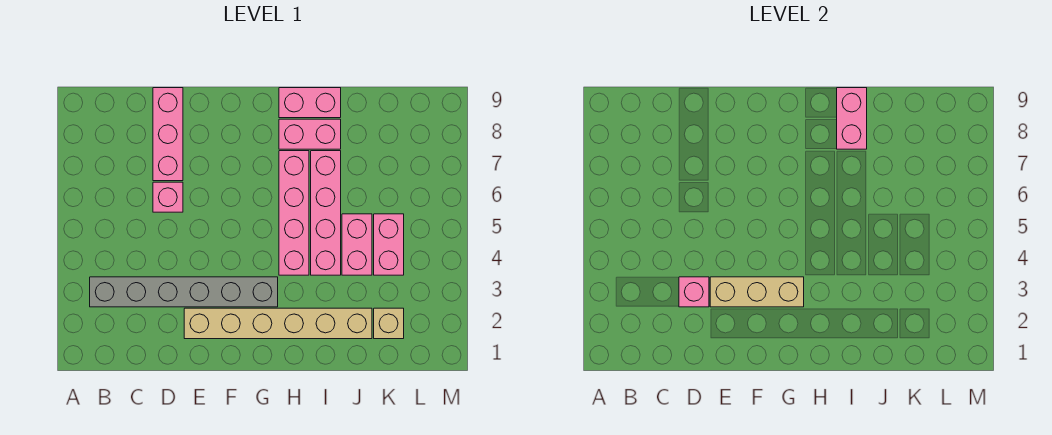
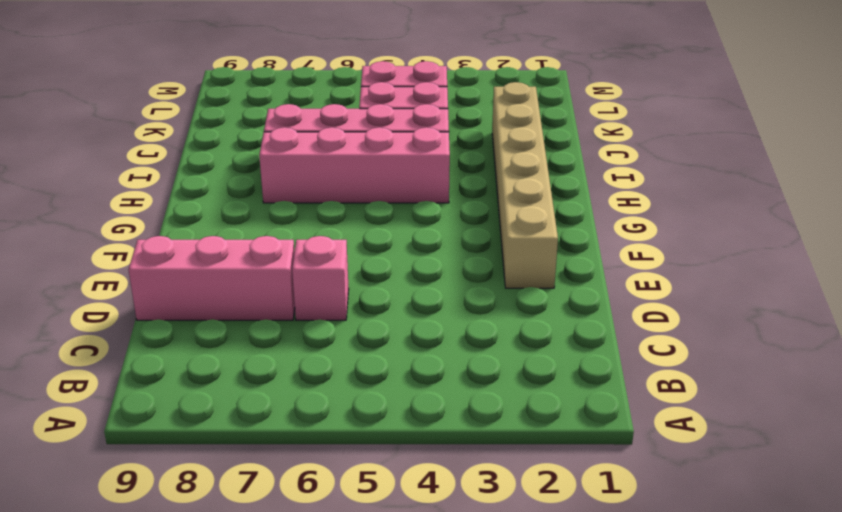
none -> grey brick B3:G3 level 1
none -> pink brick H8:I8 level 1
none -> pink brick H9:I9 level 1

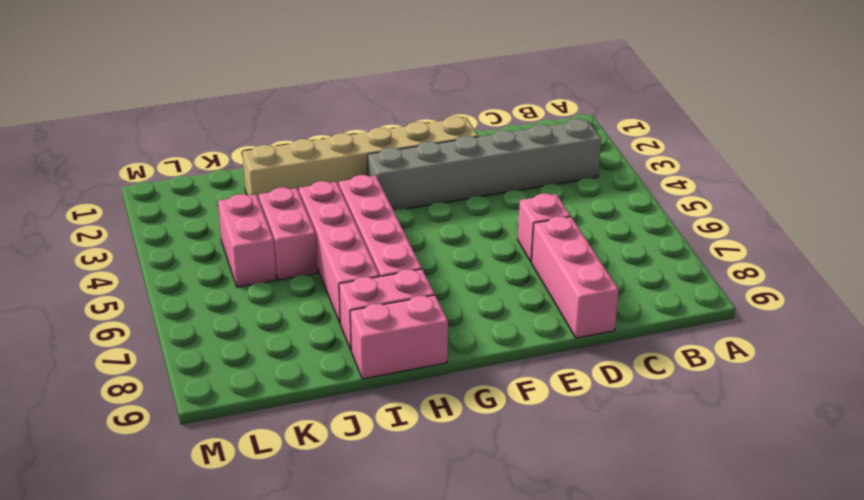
none -> tan brick K2 level 1
none -> pink brick D3 level 2
none -> tan brick E3:G3 level 2

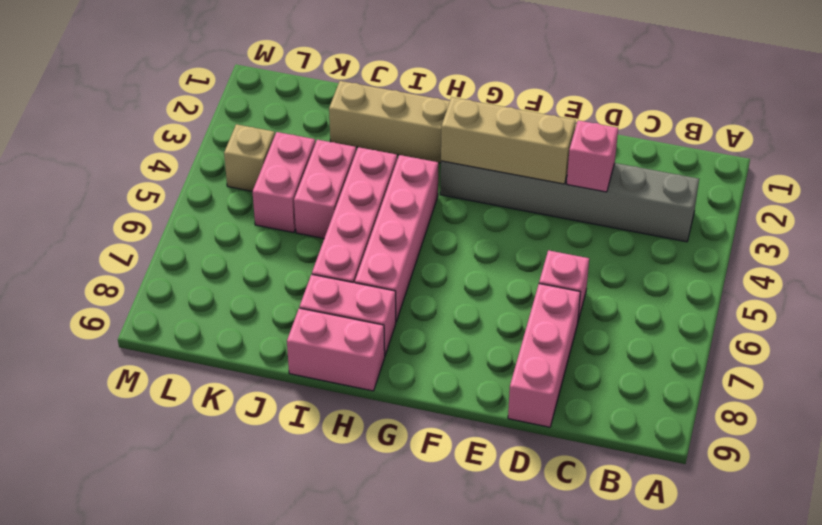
tan brick L4 level 1 -> tan brick K2 level 1
none -> pink brick I8:I9 level 2

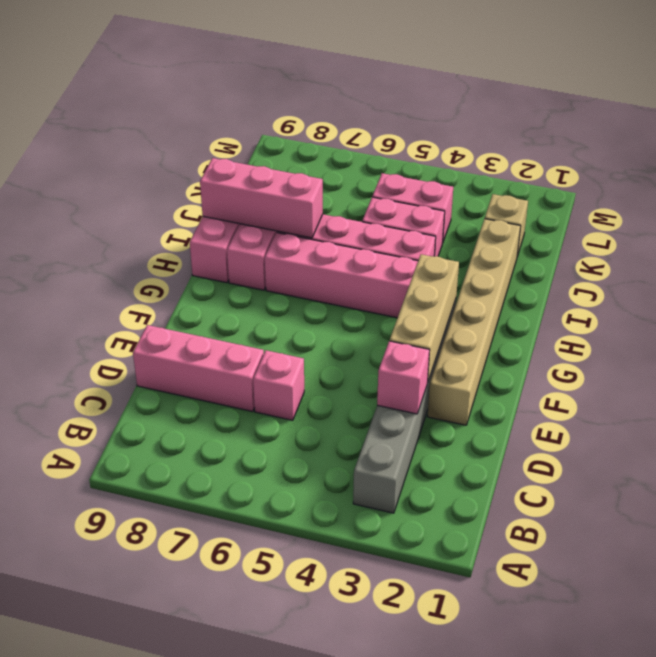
pink brick I7:I9 level 2 -> pink brick I8:I9 level 2

